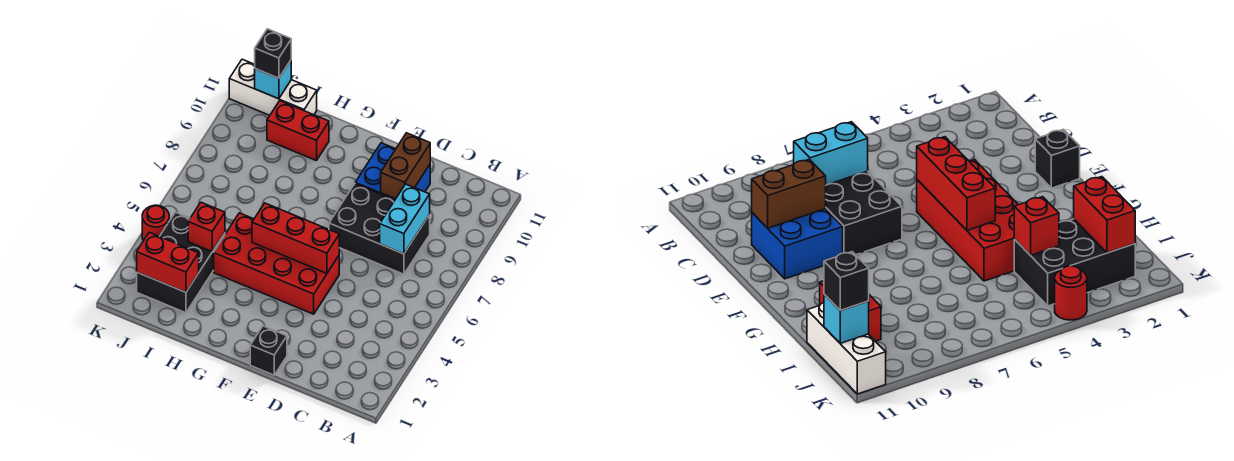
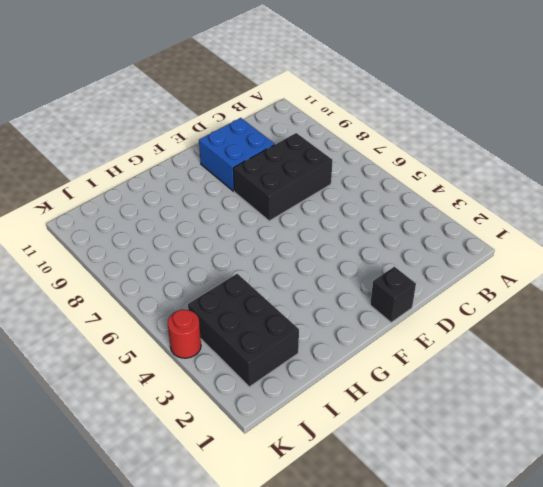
none -> red brick E4:H5 level 1
none -> red brick H10:I10 level 1
none -> white brick I11:K11 level 1

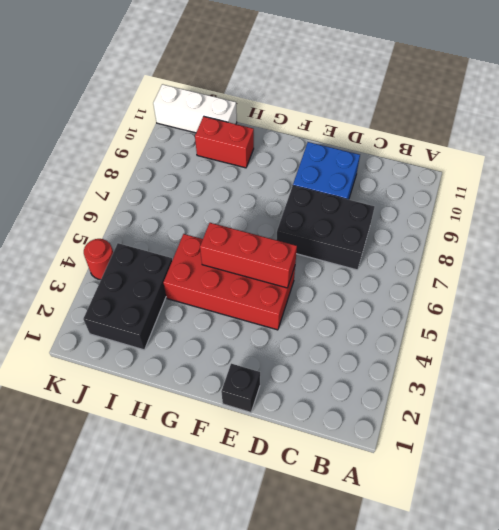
none -> cyan brick C7:C8 level 2
none -> brown brick D9:D10 level 2
none -> red brick I2:J2 level 2

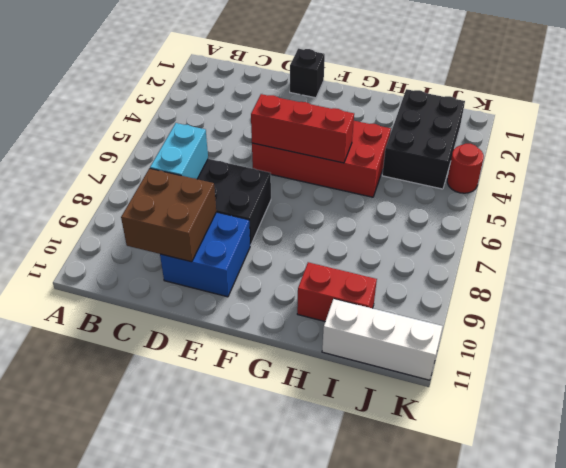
brown brick C9:D10 level 2 -> brown brick D9:D10 level 2
none -> red brick I2:J2 level 2
none -> red brick I4 level 2
none -> cyan brick J11 level 2

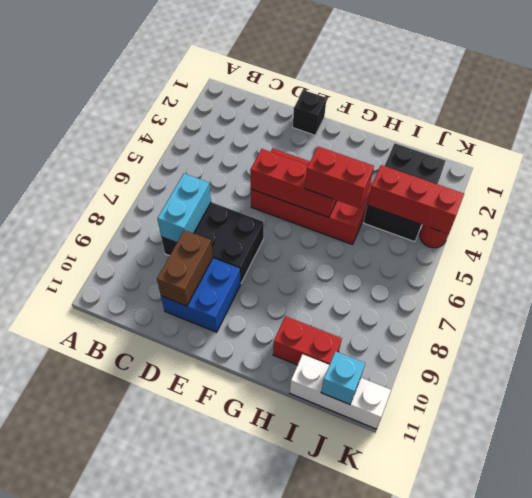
red brick G5:H5 level 3 -> red brick I2:J2 level 2
red brick I4:K4 level 2 -> red brick I4 level 2
none -> black brick J11 level 3

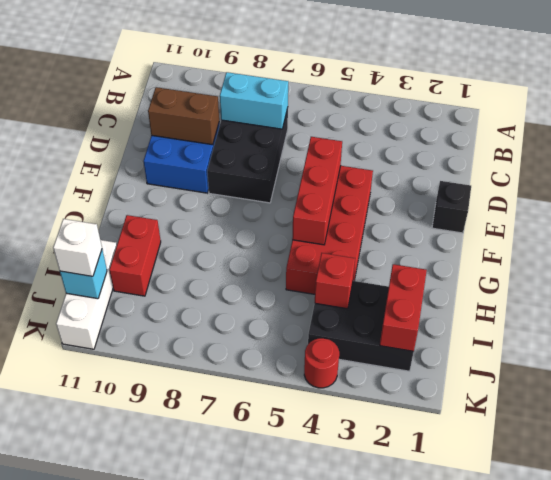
white brick J11 level 3 -> black brick J11 level 3

